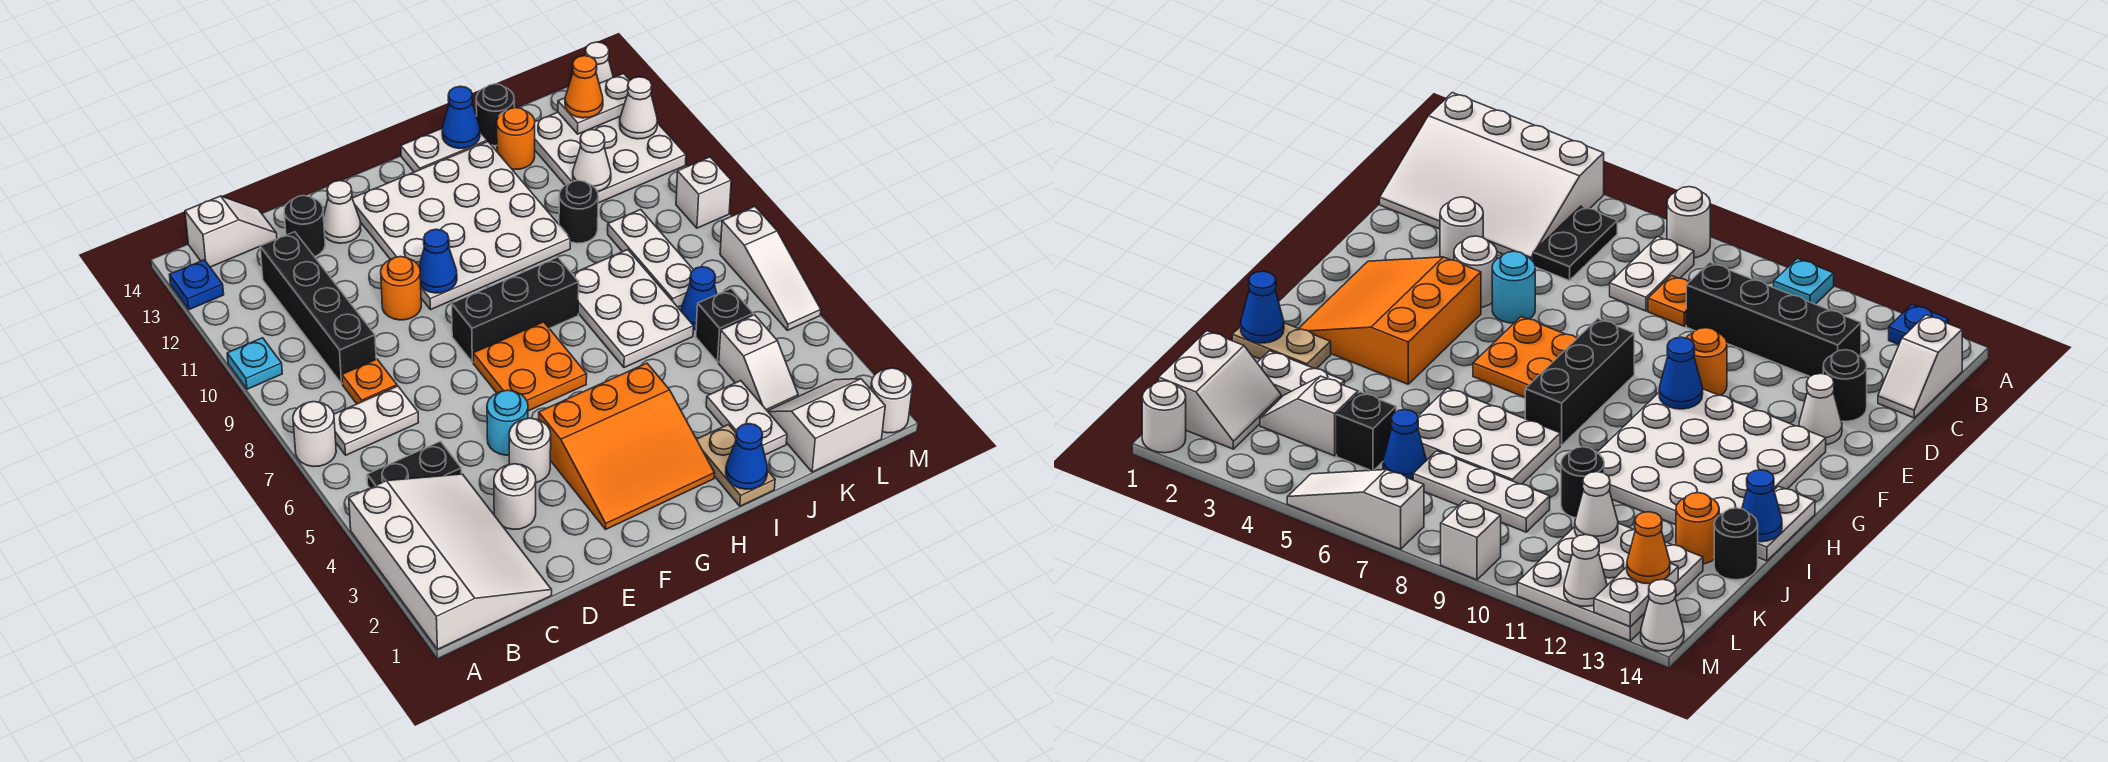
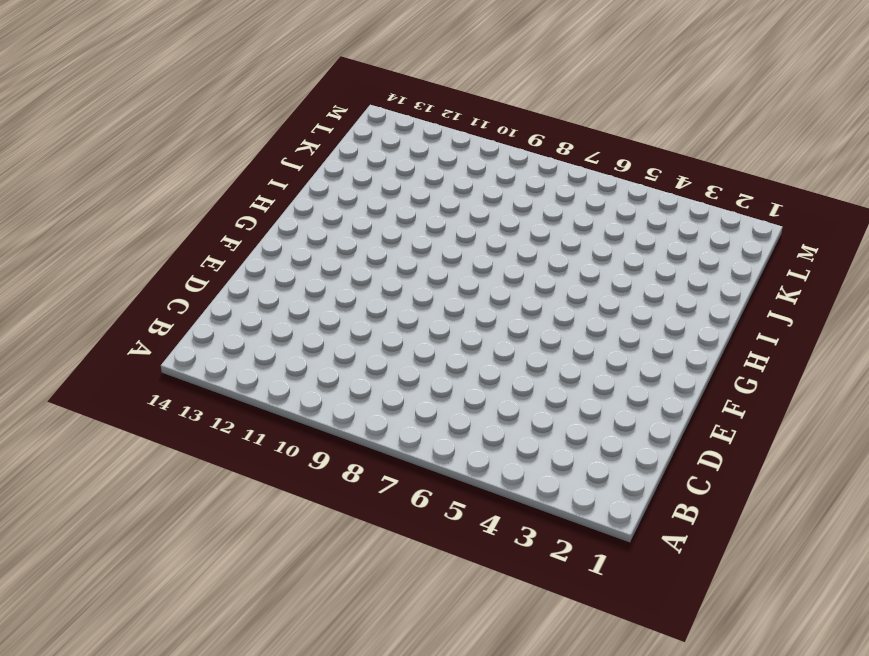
none -> white slope A1:C4 level 1 top A
none -> white round brick A7 level 1
none -> cyan plate A10 level 1
none -> blue plate A13 level 1

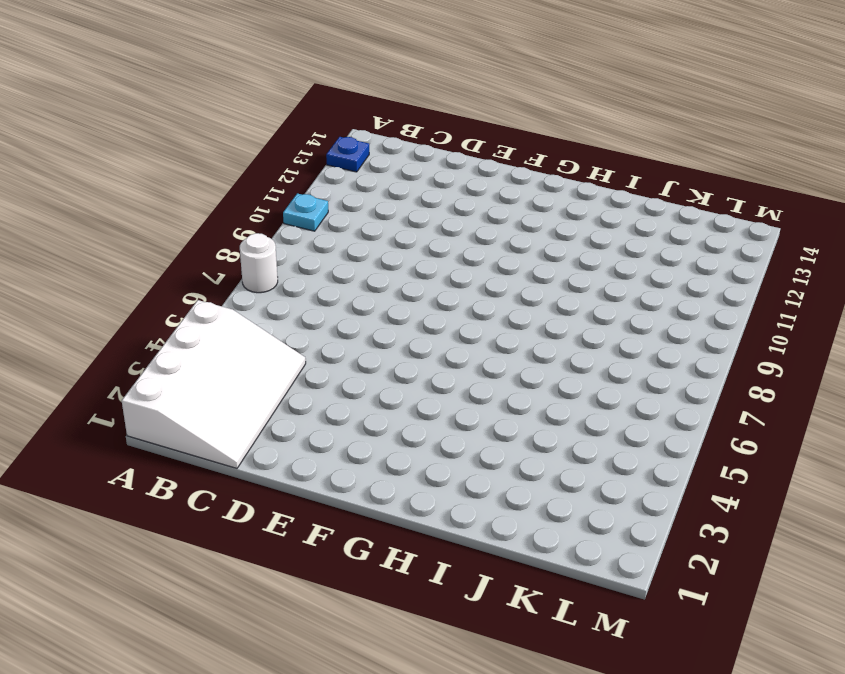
none -> black plate B5:C5 level 1
none -> white plate B7:C7 level 1
none -> white slope B14:C14 level 1 top B
none -> orange plate C8 level 1

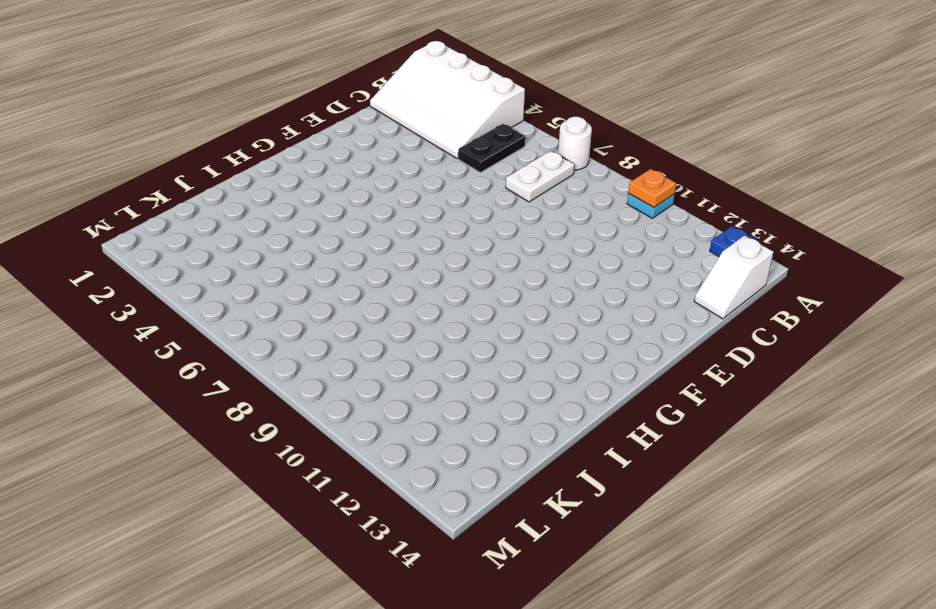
orange plate A10 level 2 -> orange plate C8 level 1
none -> black brick C9:C12 level 1
none -> white round brick D3 level 1
none -> black round brick D13 level 1
none -> white round brick E4 level 1

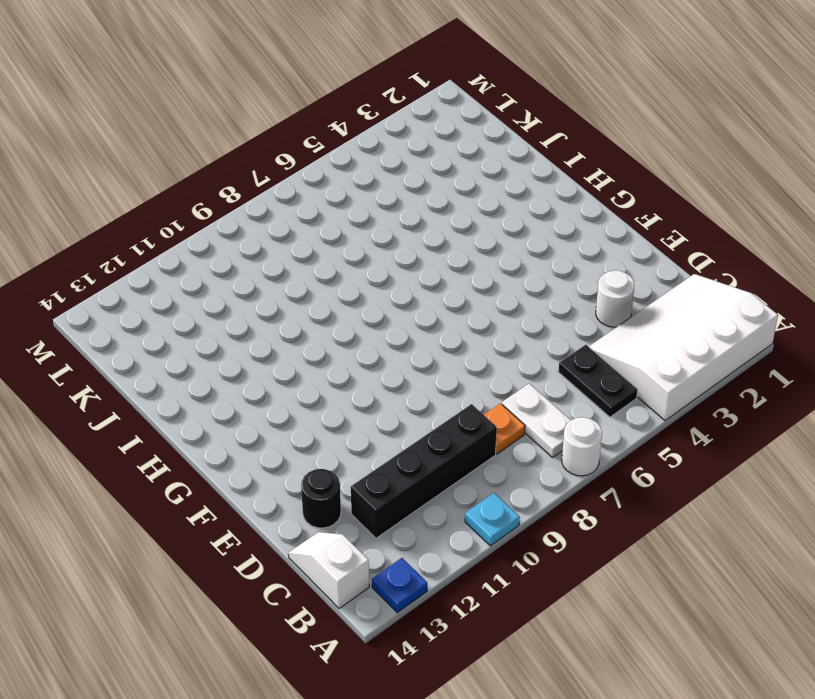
none -> white round brick E4 level 1
none -> cyan round brick E5 level 1
none -> orange round brick E10 level 1
none -> white cone E13 level 1

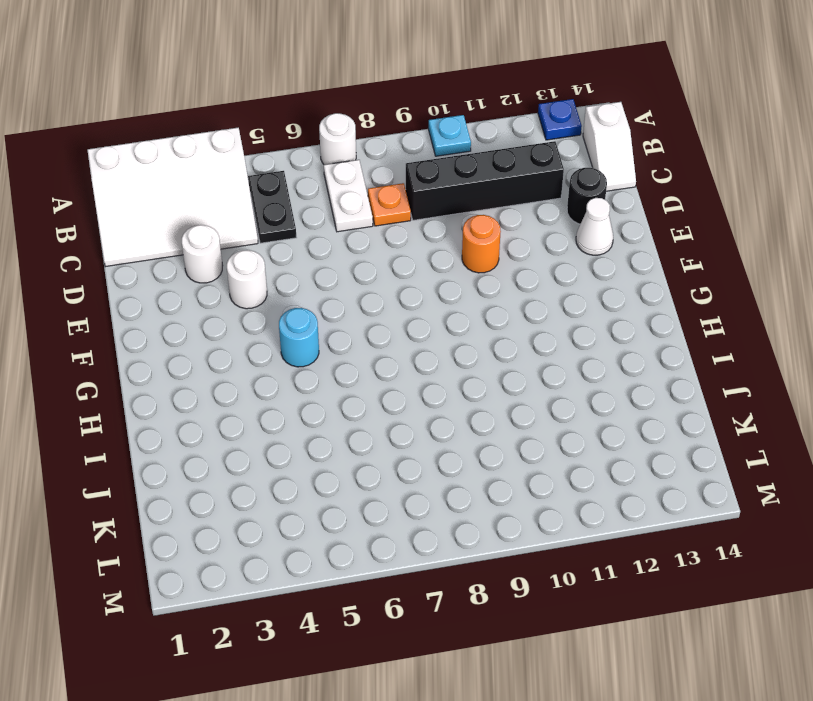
cyan round brick G5 level 1 -> cyan round brick E5 level 1
none -> orange slope F2:H4 level 1 top 4
none -> orange plate F6:G7 level 1
none -> black brick F8:H8 level 1
none -> white plate F10:I13 level 1

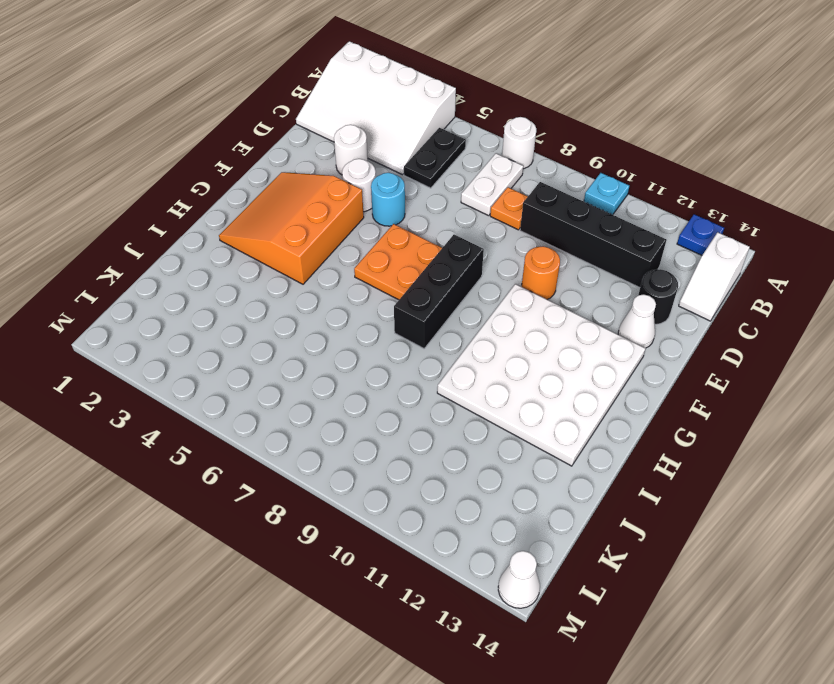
none -> white plate H14:I14 level 1
none -> tan plate I1:I2 level 1
none -> white plate I6:J8 level 1
none -> white plate J2:J3 level 1

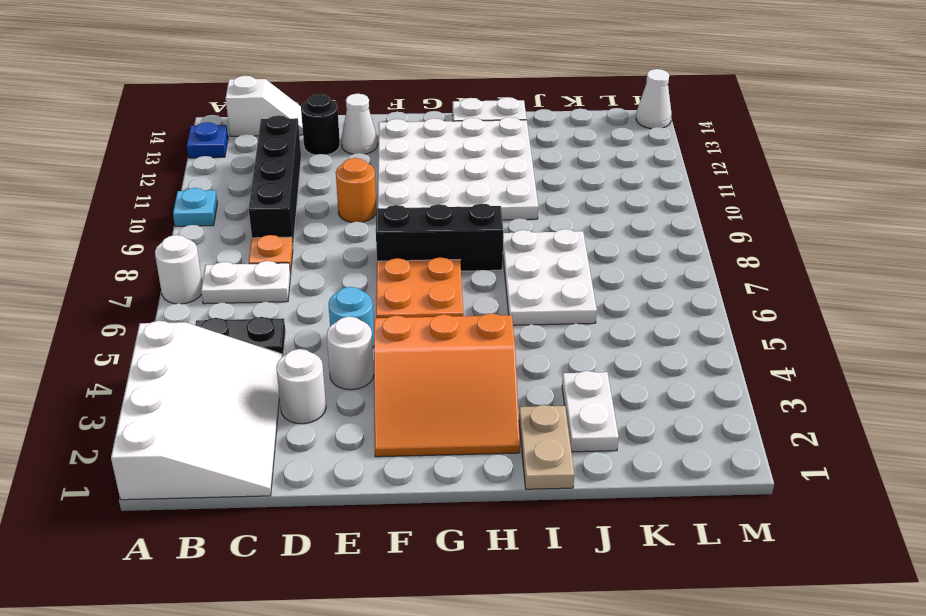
none -> black round brick J10 level 1
none -> orange round brick J13 level 1
none -> black round brick J14 level 1
none -> white slope K1:L2 level 1 top 1

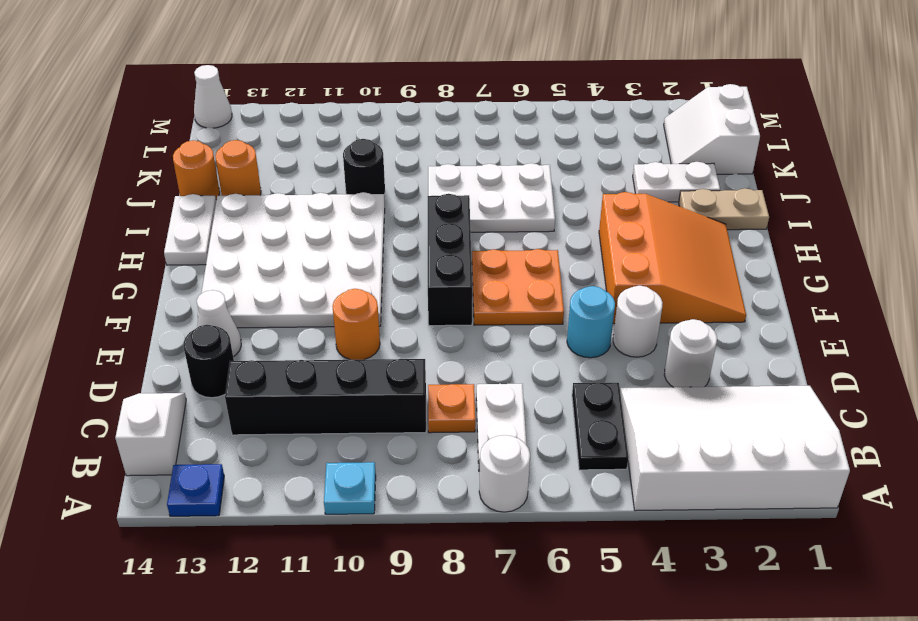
orange round brick J14 level 1 -> black round brick J14 level 1
none -> white slope K3:K4 level 1 top 4
none -> black brick K5 level 1
none -> blue cone K6 level 1
none -> white plate K7:K9 level 1

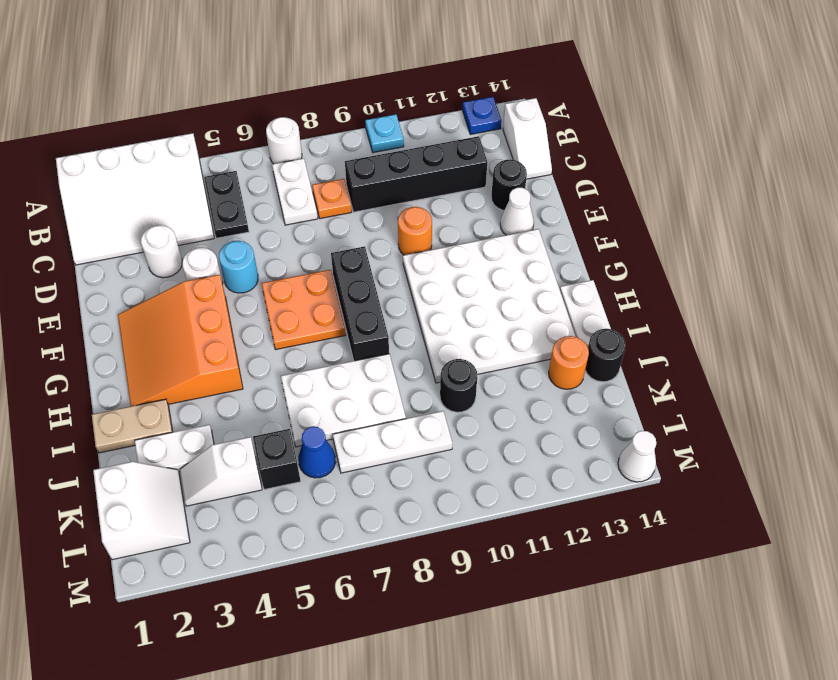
none -> white plate K11:M13 level 1
none -> white round brick M1 level 1
none -> white slope M5:M7 level 1 top 7
none -> white brick M9 level 1

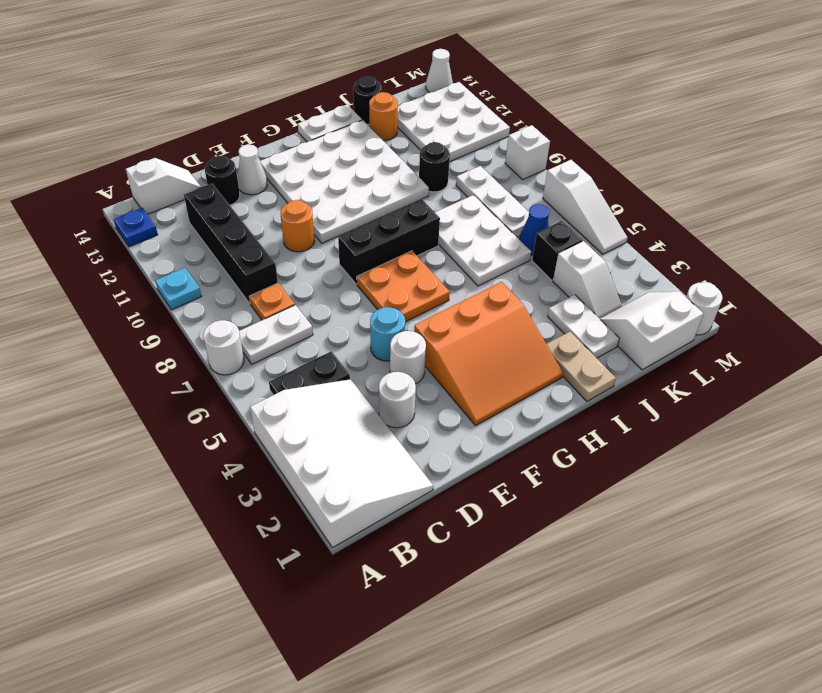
none -> blue cone F10 level 2
none -> blue cone I1 level 2
none -> blue cone I14 level 2
none -> white cone K11 level 2

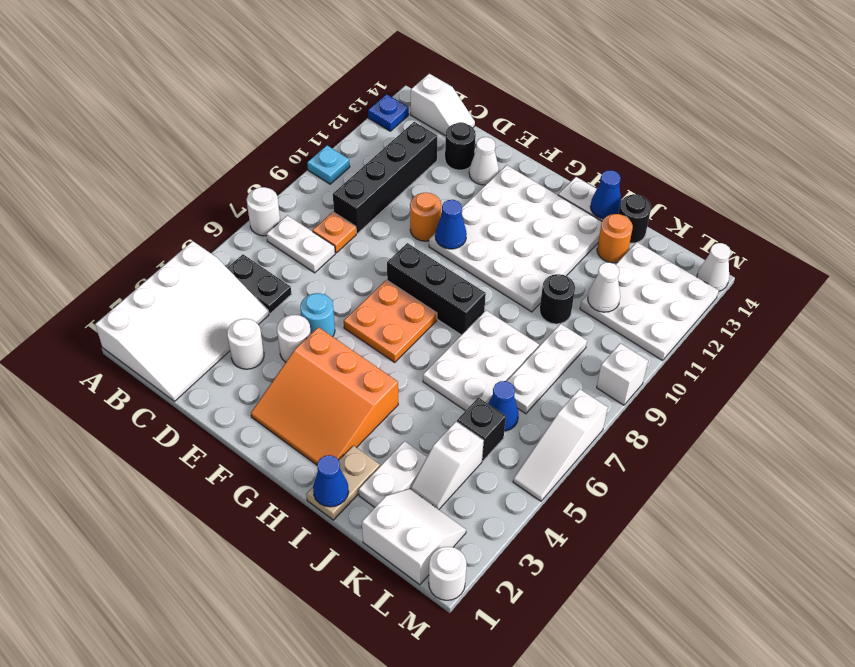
none -> white plate L13:M13 level 2
none -> white cone M12 level 2
none -> orange cone L13 level 3

